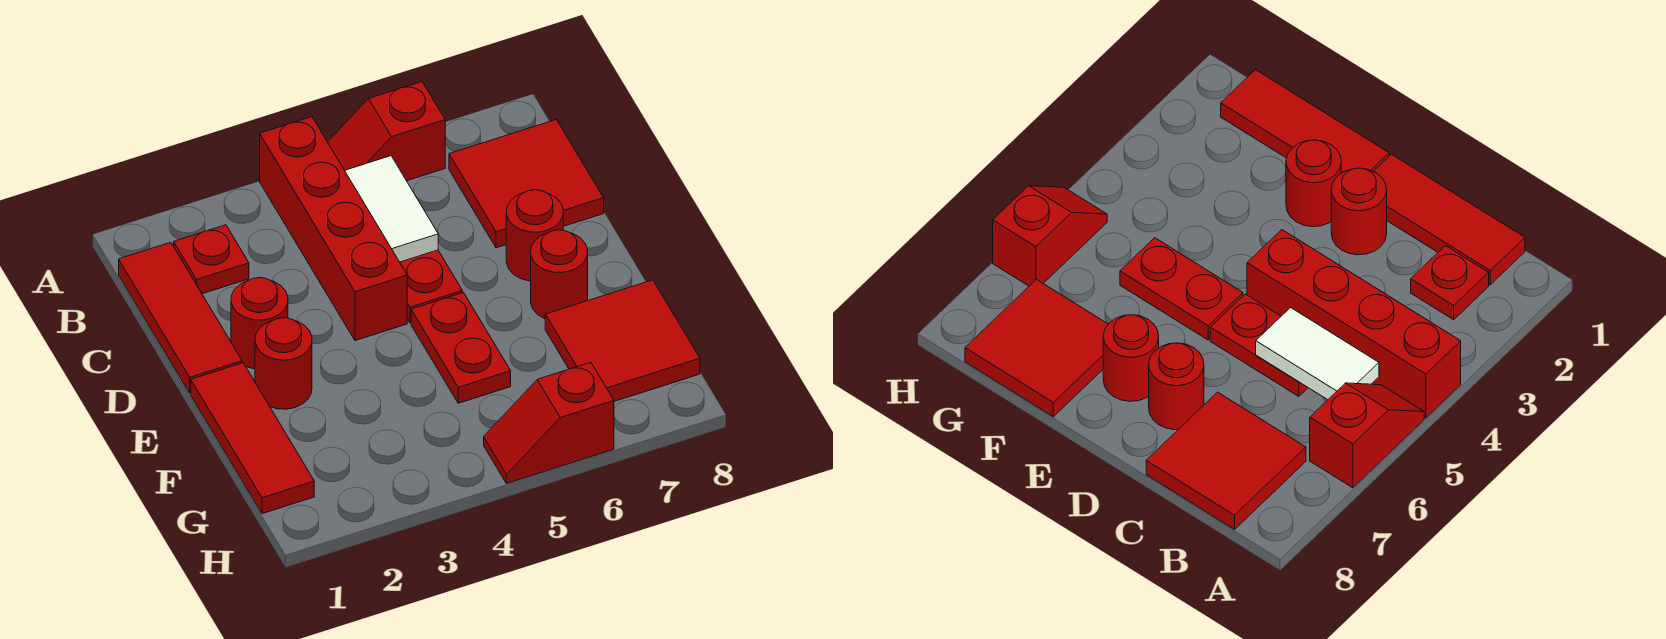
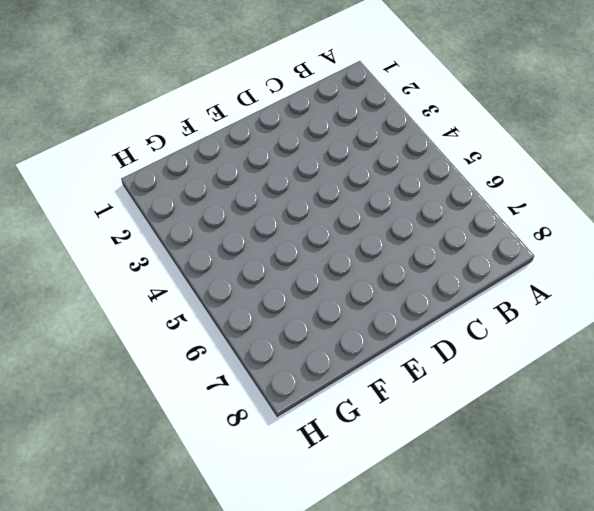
none -> red brick A4:D4 level 1
none -> red slope A5:A6 level 1 top 6
none -> red tile B1:D1 level 1

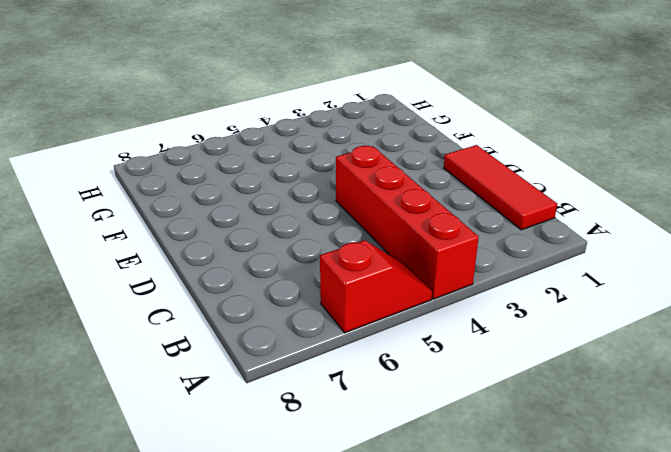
none -> red plate B2 level 1
none -> red tile B7:C8 level 1
none -> red plate C5:D5 level 1

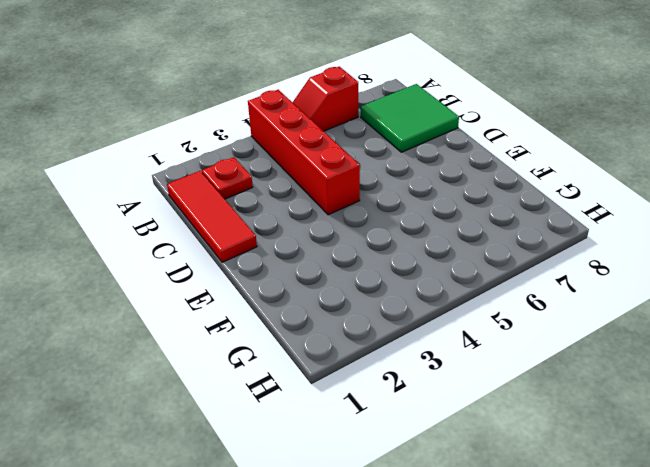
green tile B7:C8 level 1 -> red tile B7:C8 level 1
none -> red plate C5:D5 level 1
none -> red round brick D2 level 1
none -> red round brick D7 level 1

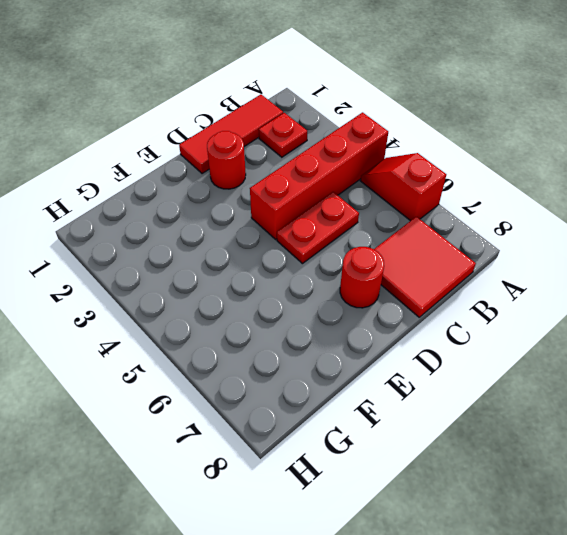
none -> red tile E1:G1 level 1
none -> red round brick E2 level 1
none -> red plate E5:F5 level 1

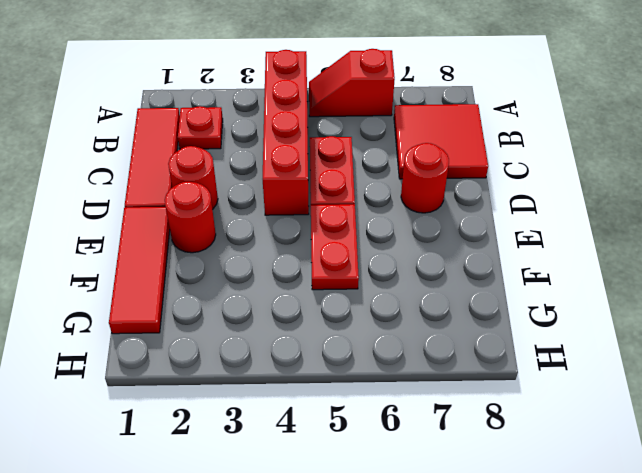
none -> red round brick E7 level 1
none -> red tile F7:G8 level 1
none -> red slope H5:H6 level 1 top 6

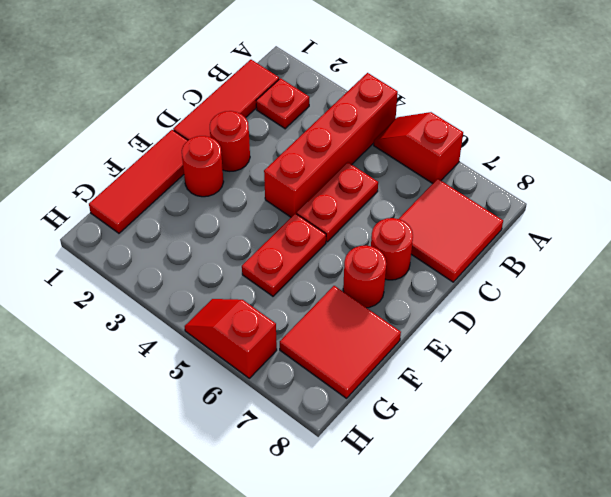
none -> white tile B5:C5 level 2

